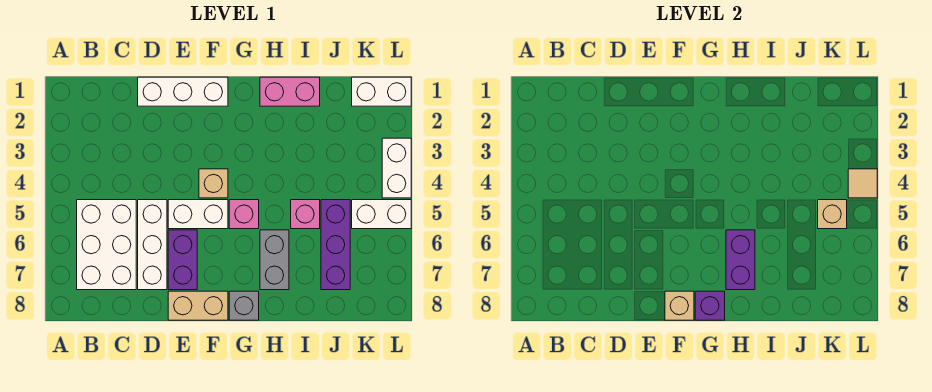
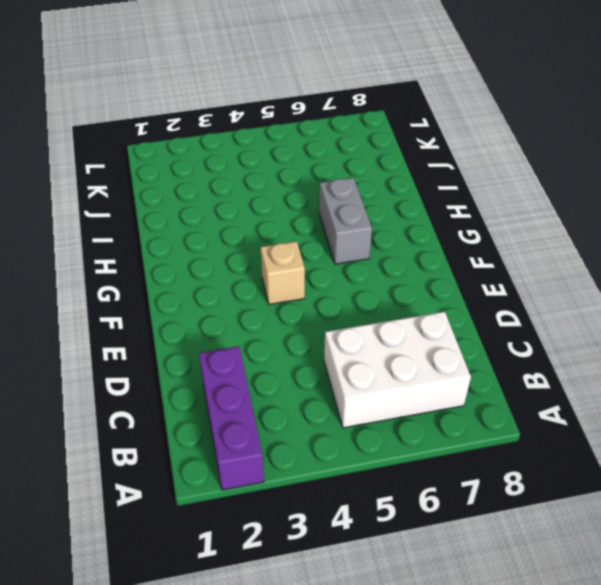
purple brick A2:C2 level 1 -> purple brick J5:J7 level 1
grey brick G6:H6 level 1 -> grey brick H6:H7 level 1
none -> white brick D1:F1 level 1
none -> white brick D5:D7 level 1
none -> white brick E5:F5 level 1

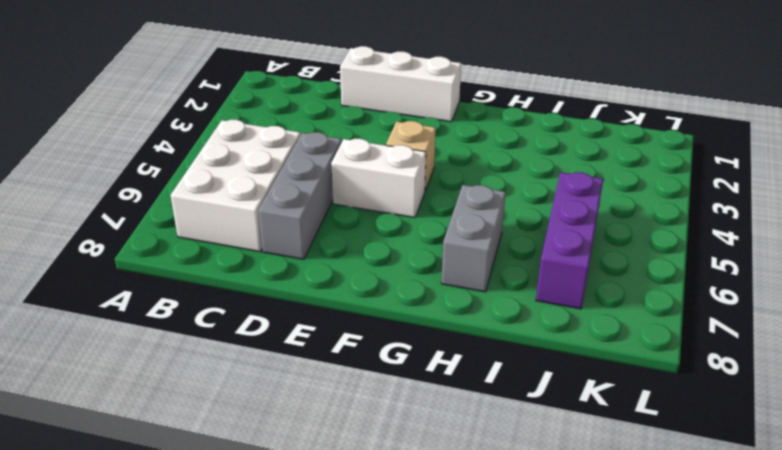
grey brick D5:D7 level 1 -> white brick D5:D7 level 1
none -> purple brick E6:E7 level 1
none -> tan brick E8:F8 level 1
none -> pink brick G5 level 1

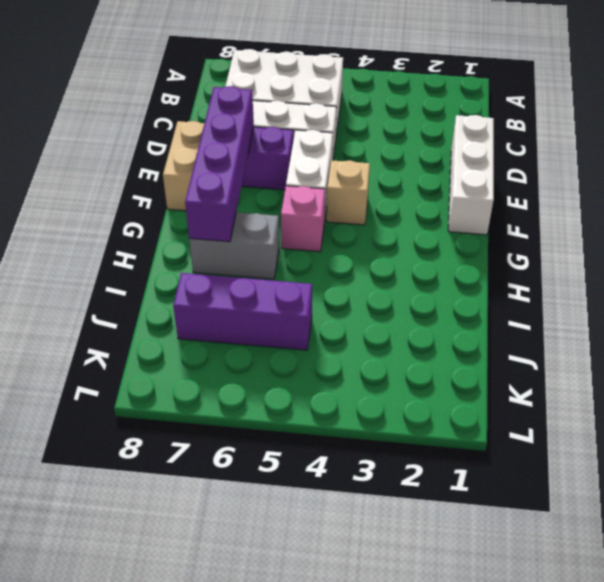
purple brick E7:H7 level 2 -> purple brick H6:H7 level 2
none -> grey brick G8 level 1
none -> pink brick H1:I1 level 1
none -> pink brick I5 level 1

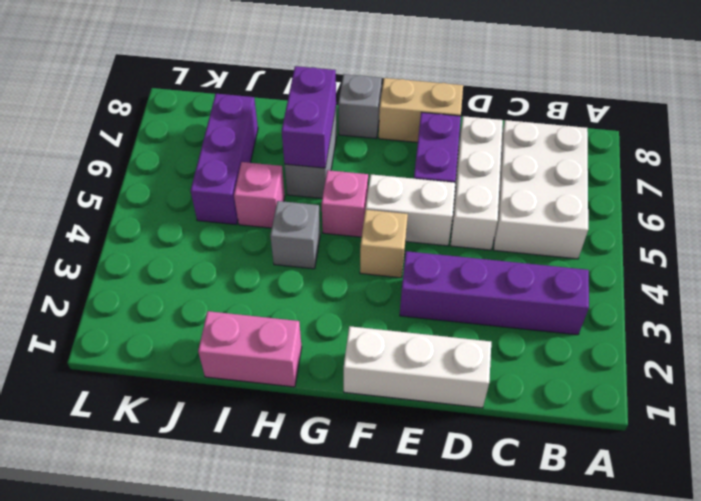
purple brick B3:E3 level 1 -> none
grey brick H4 level 1 -> none
none -> white brick K1:L1 level 1
none -> white brick K5:L5 level 1
none -> white brick L3:L4 level 1

